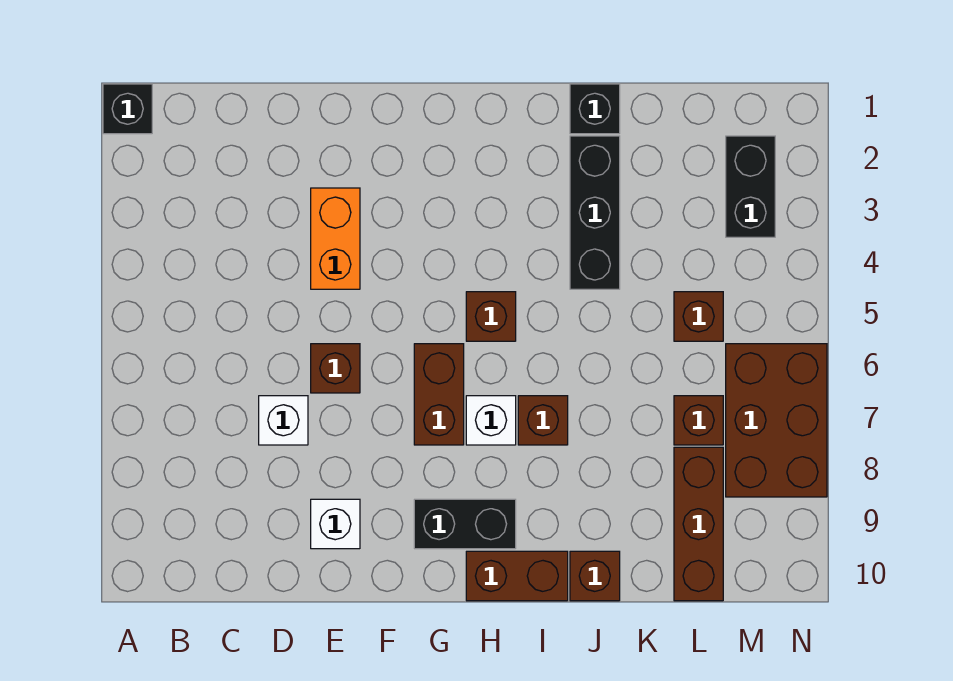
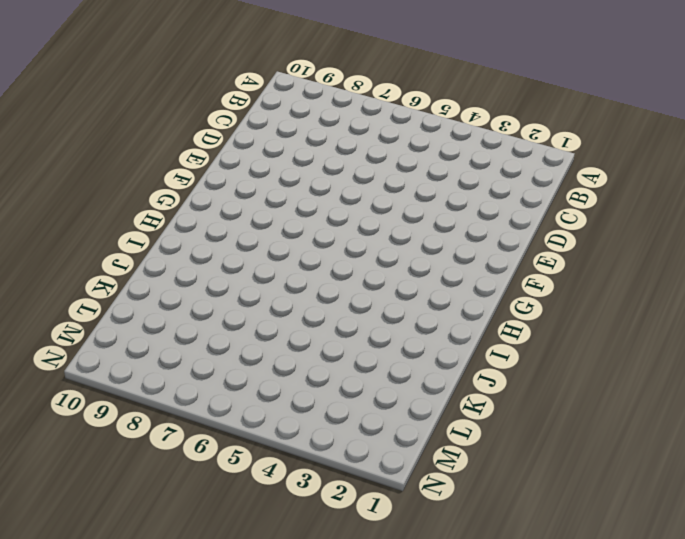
none -> black brick A1 level 1
none -> white brick D7 level 1
none -> orange brick E3:E4 level 1

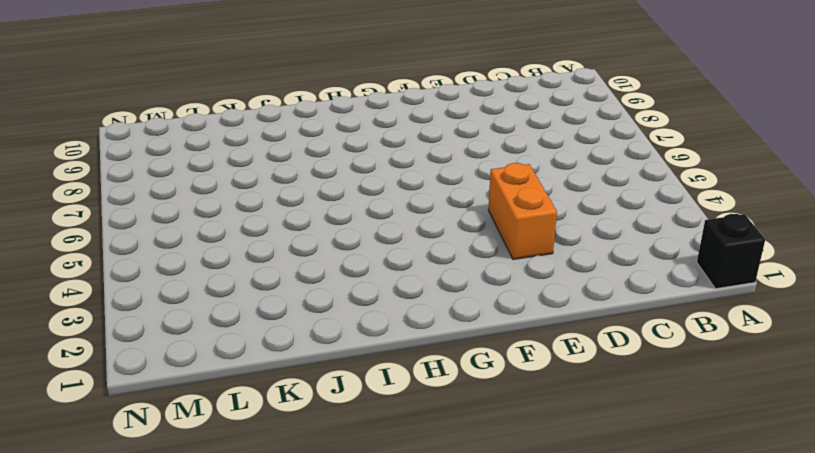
none -> white brick D7 level 1
none -> brown brick E6 level 1
none -> white brick E9 level 1

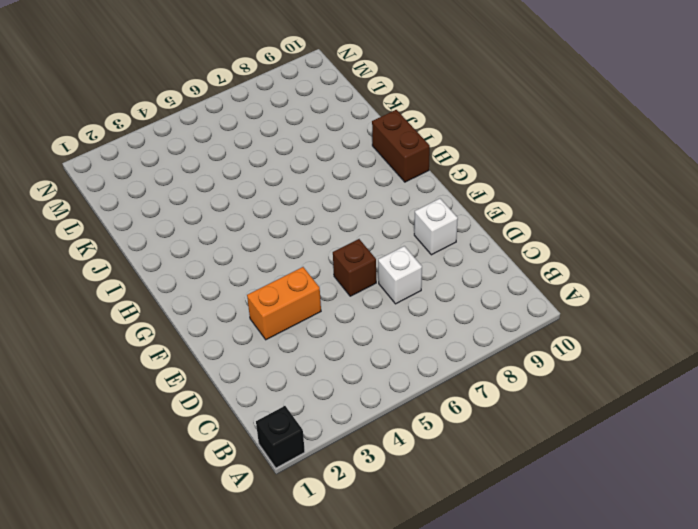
none -> brown brick G6:G7 level 1
none -> black brick G9:H9 level 1
none -> brown brick H5 level 1

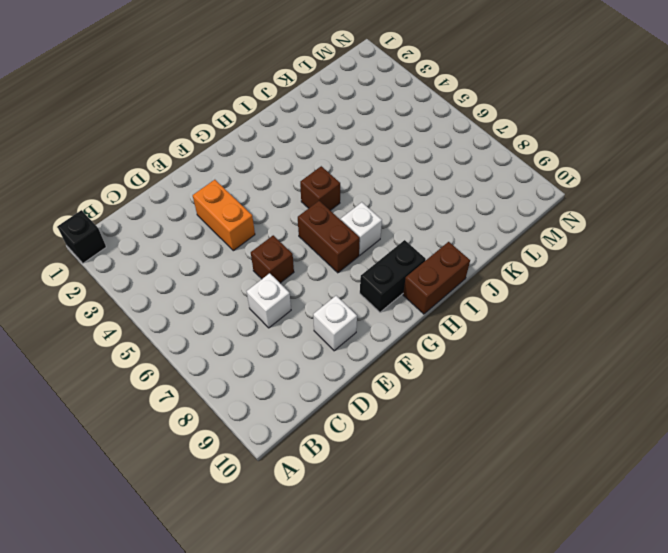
none -> brown brick I7 level 1
none -> black brick J1 level 1
none -> black brick J2:J4 level 1

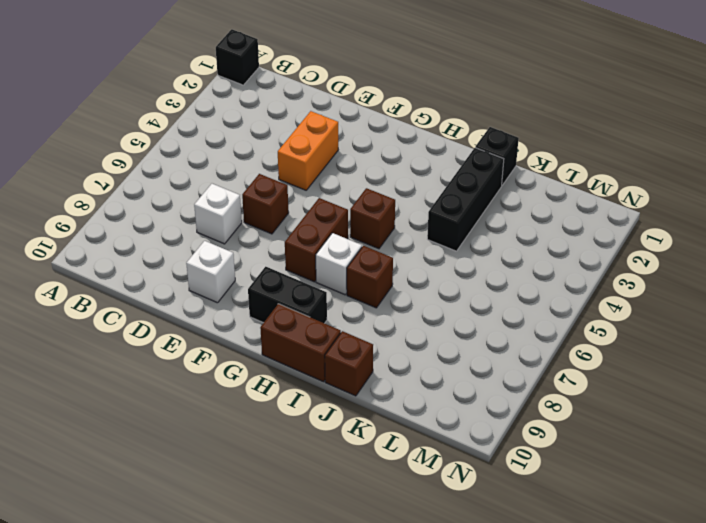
none -> brown brick L5 level 1
none -> brown brick L7 level 1
none -> brown brick L8:L10 level 1

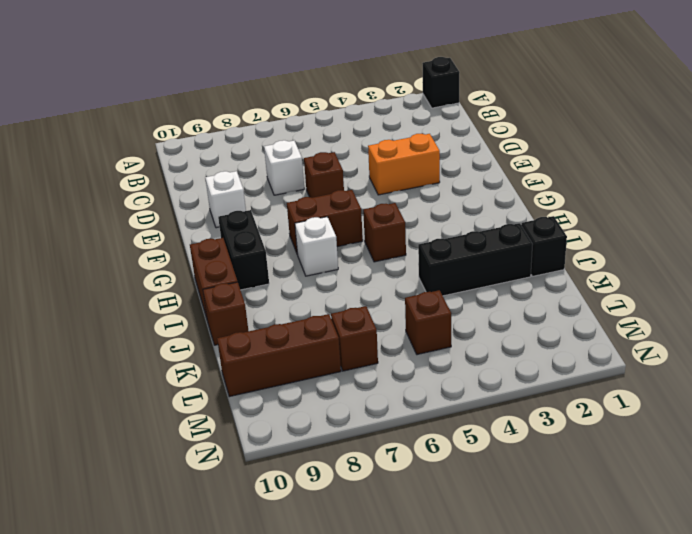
none -> brown brick I7 level 1
none -> black brick M2:M3 level 1
none -> brown brick M6:N8 level 1

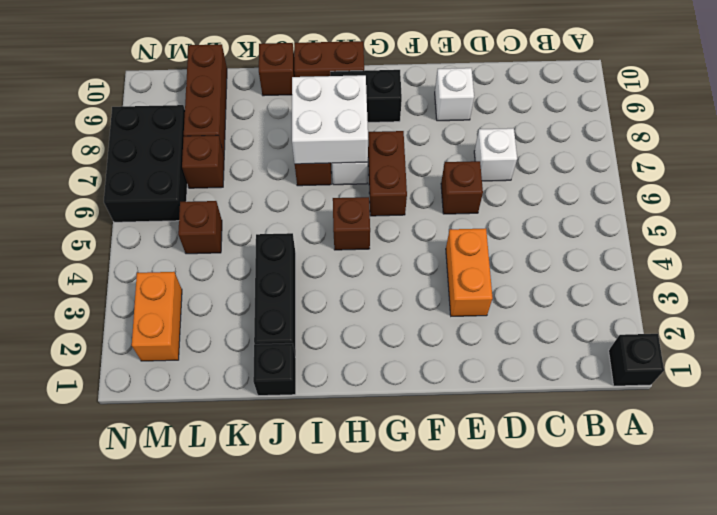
white brick H7:I8 level 2 -> none
orange brick M2:M3 level 1 -> black brick M2:M3 level 1
black brick M6:N8 level 1 -> brown brick M6:N8 level 1

